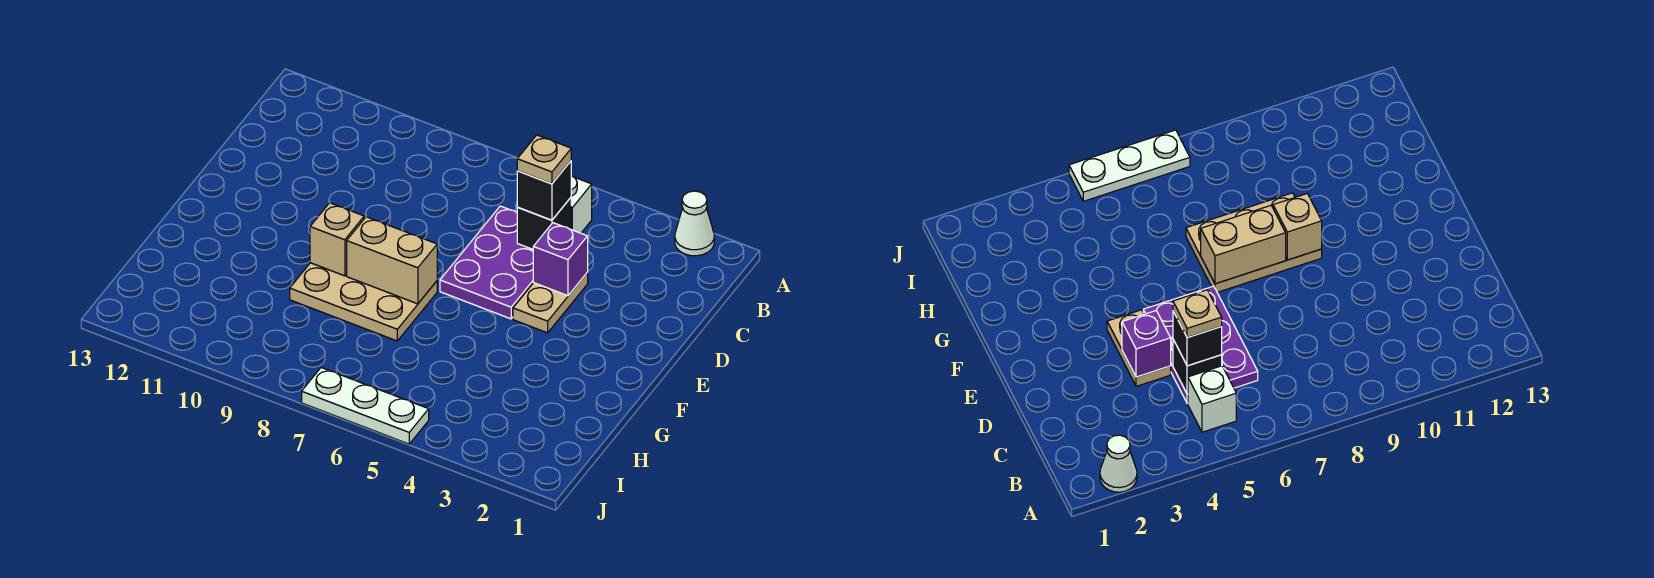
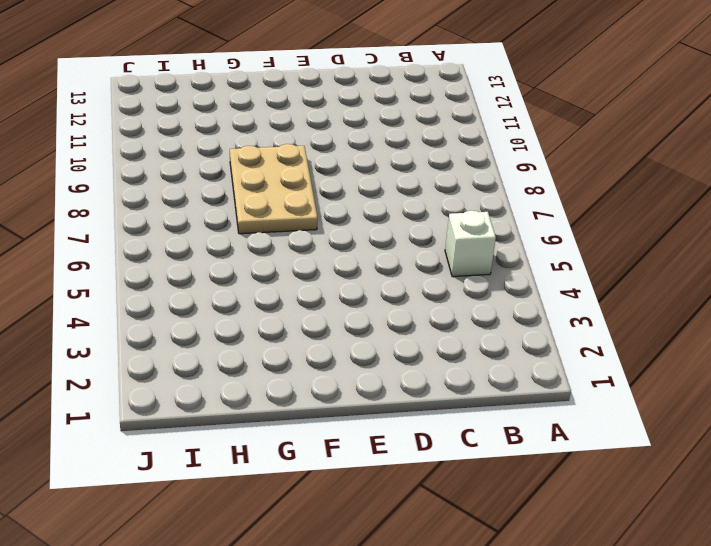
none -> white cone A2 level 1
none -> purple plate C5:E6 level 1
none -> tan plate D4:E4 level 1

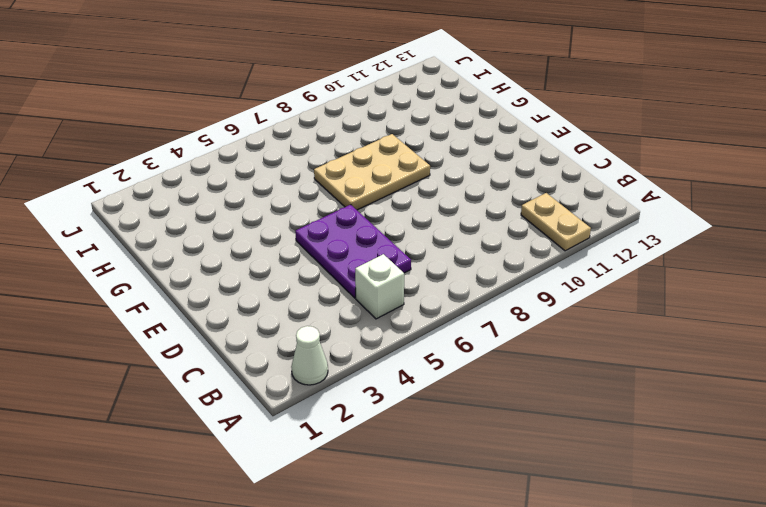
tan plate A11:B11 level 1 -> tan plate D4:E4 level 1
none -> white plate J5:J7 level 1
none -> black brick C5 level 2
none -> purple brick D4 level 2

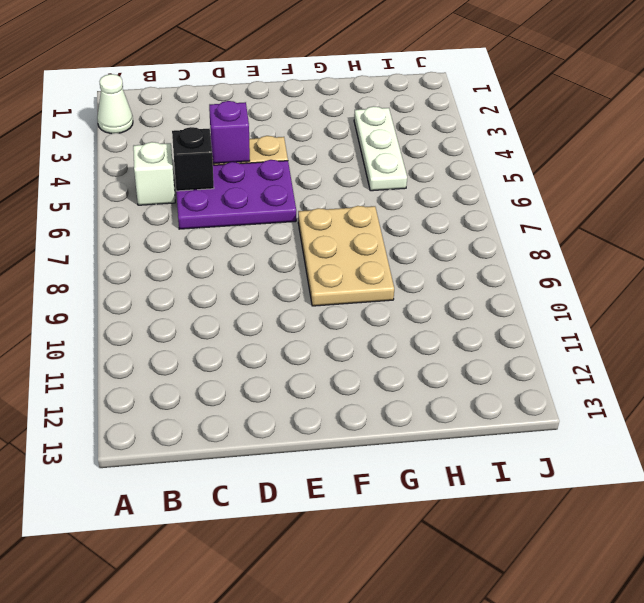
white plate H3:H5 level 1 -> white plate J5:J7 level 1
none -> tan brick F7:F8 level 2
none -> tan brick F9 level 2
none -> black brick C5 level 3

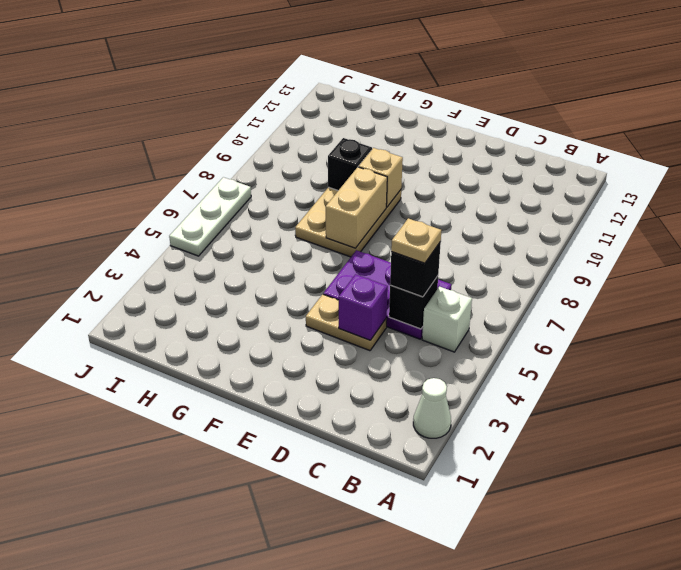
black brick G9 level 2 -> none

